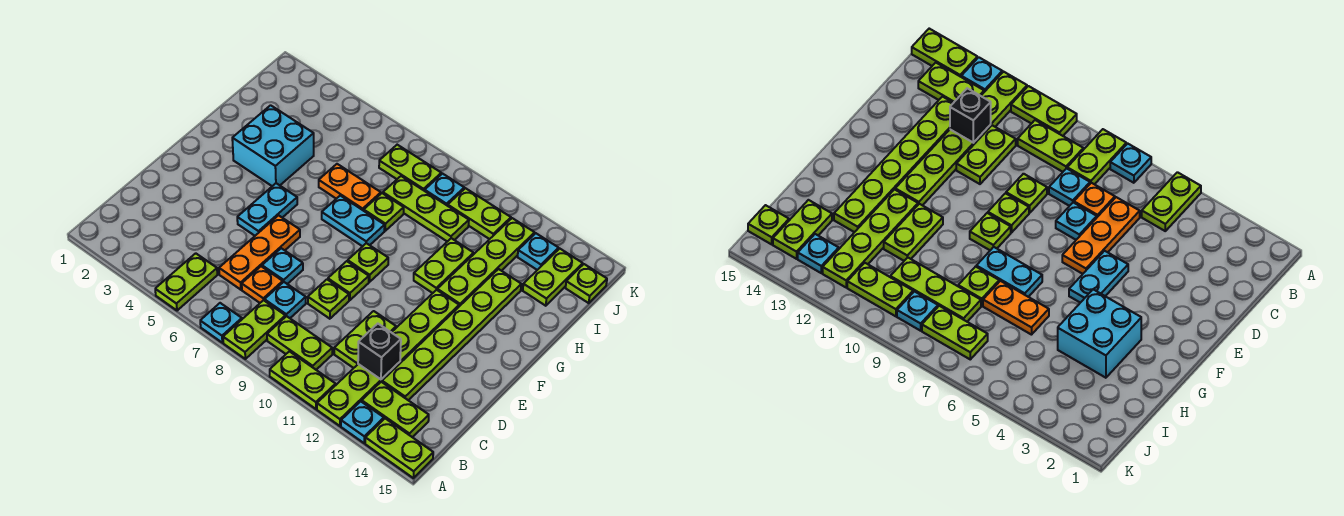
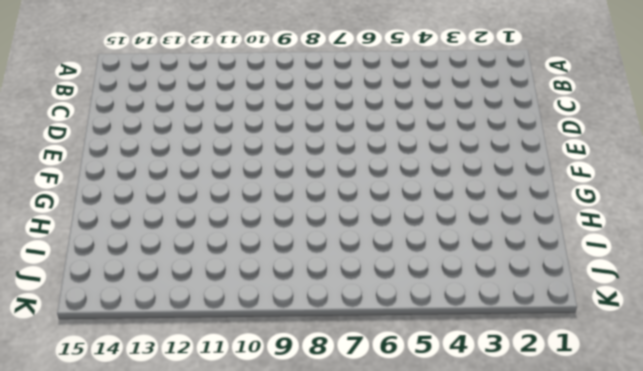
none -> lime plate A5:B5 level 1
none -> cyan plate A7 level 1
none -> lime plate A8:B8 level 1
none -> lime plate A10:A11 level 1

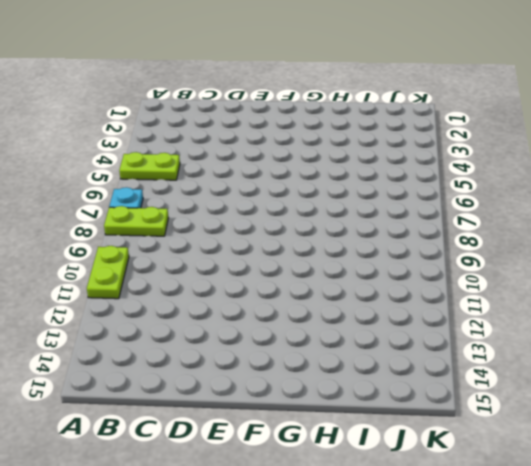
none -> lime plate A12:F12 level 1
none -> cyan plate A13 level 1
none -> lime plate A14:A15 level 1
none -> lime plate B9:B10 level 1

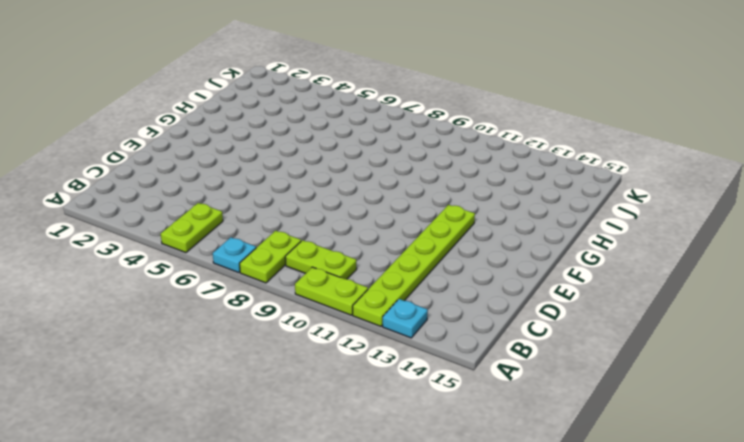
none -> lime plate A14:A15 level 1
none -> lime plate B13:B14 level 1
none -> orange plate C6:E6 level 1
none -> orange plate C7 level 1

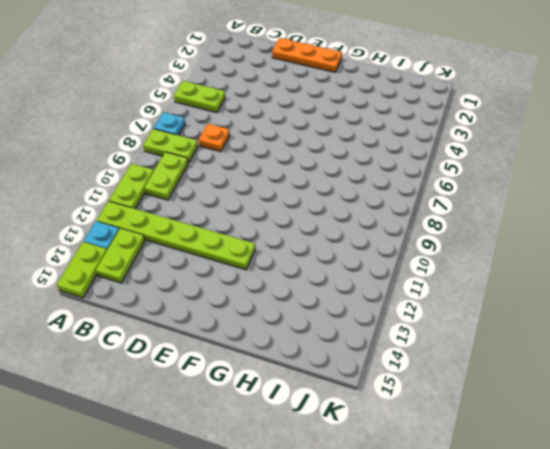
orange plate D1:F1 level 1 -> orange plate C6:E6 level 1
none -> cyan plate C8 level 1
none -> lime plate C11:D11 level 1
none -> lime plate C13:H13 level 1
none -> cyan plate D7 level 1

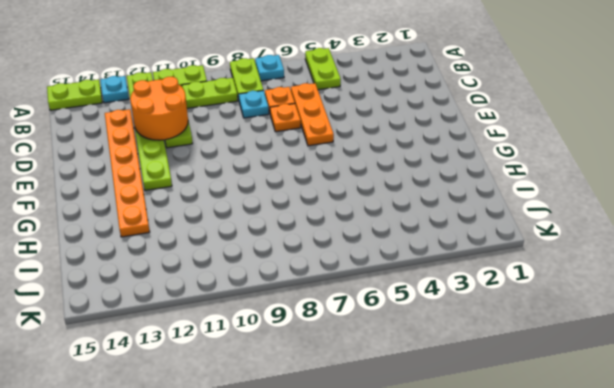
orange round brick C11:D12 level 2 -> black brick C12 level 2
orange plate C13:H13 level 1 -> lime plate C13:H13 level 1
orange plate D7 level 1 -> cyan plate D7 level 1
none -> lime plate B13:B14 level 1
none -> lime plate D9 level 1
none -> cyan plate E5:F5 level 1
none -> lime plate E9 level 1

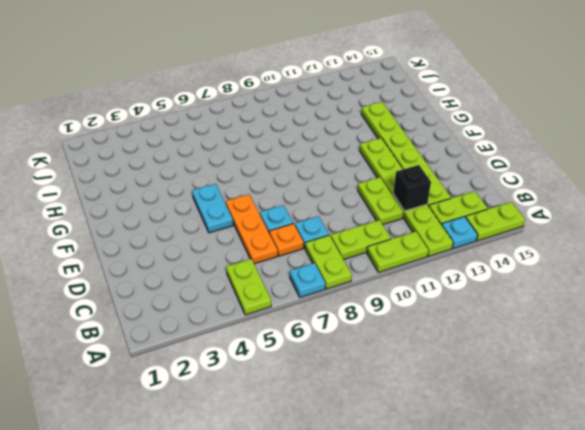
none -> lime plate D9 level 1
none -> lime plate E9 level 1
none -> lime plate F9 level 1
none -> cyan brick G3:H4 level 1

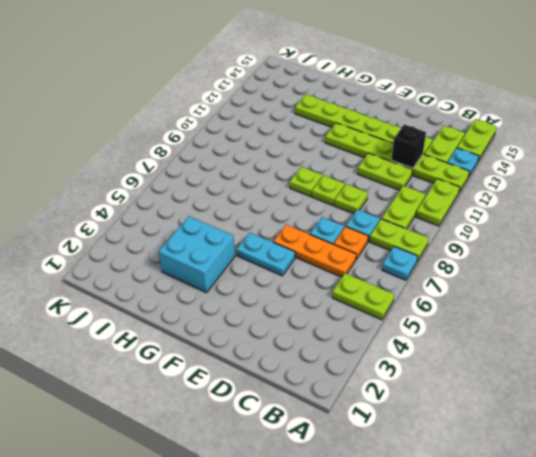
none -> cyan plate G7:G8 level 1
none -> lime plate G11:H11 level 1
none -> lime plate G12:J12 level 1
none -> orange plate H6:H7 level 1

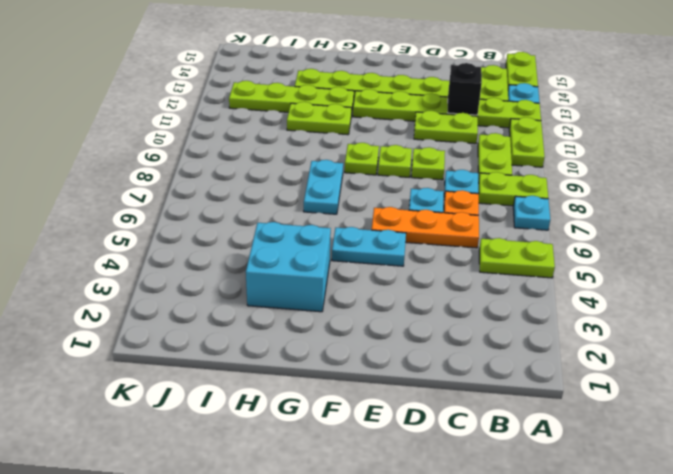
none -> orange plate H6:H7 level 1
none -> lime plate H8 level 1
none -> lime plate I8:I10 level 1
none -> lime plate I14:J14 level 1

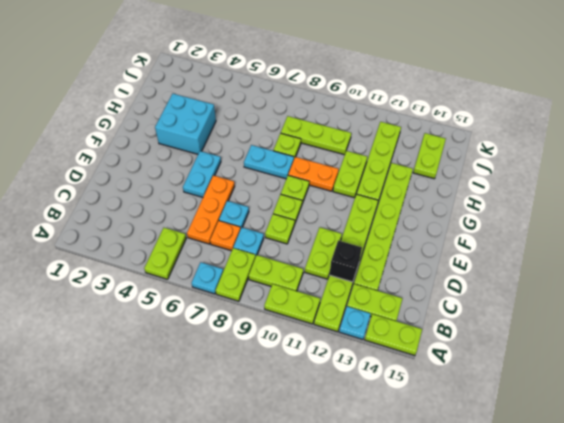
orange plate G9:G10 level 1 -> orange plate H6:H7 level 1
none -> lime plate J7:J8 level 1
none -> cyan plate J9 level 1
none -> lime plate J10:J11 level 1
none -> cyan plate J13 level 1

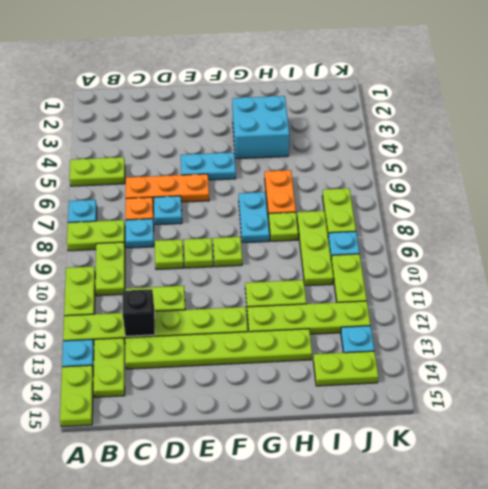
none -> lime plate J15 level 1

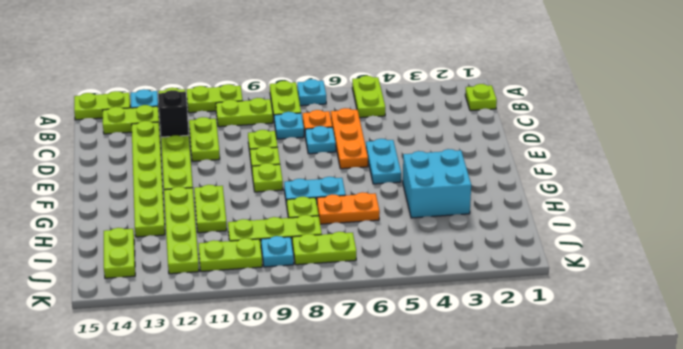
lime plate B1 level 1 -> lime plate J15 level 1
none -> cyan plate J13 level 1

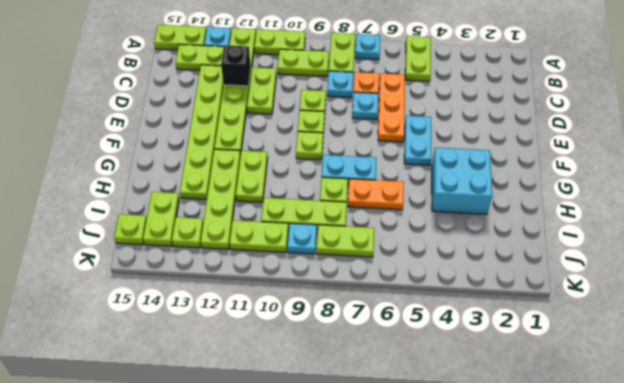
lime plate J13 level 1 -> cyan plate J13 level 1

